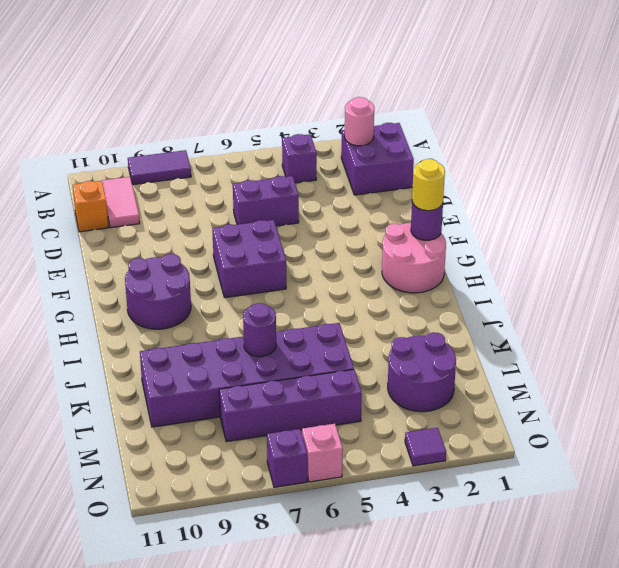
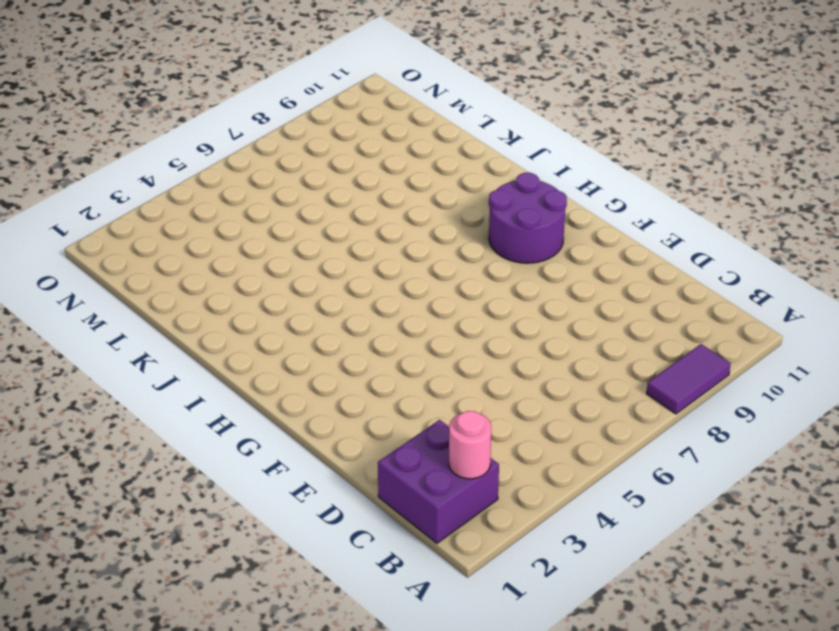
none -> purple brick B4 level 1
none -> pink tile B10:C10 level 1
none -> orange brick C11 level 1

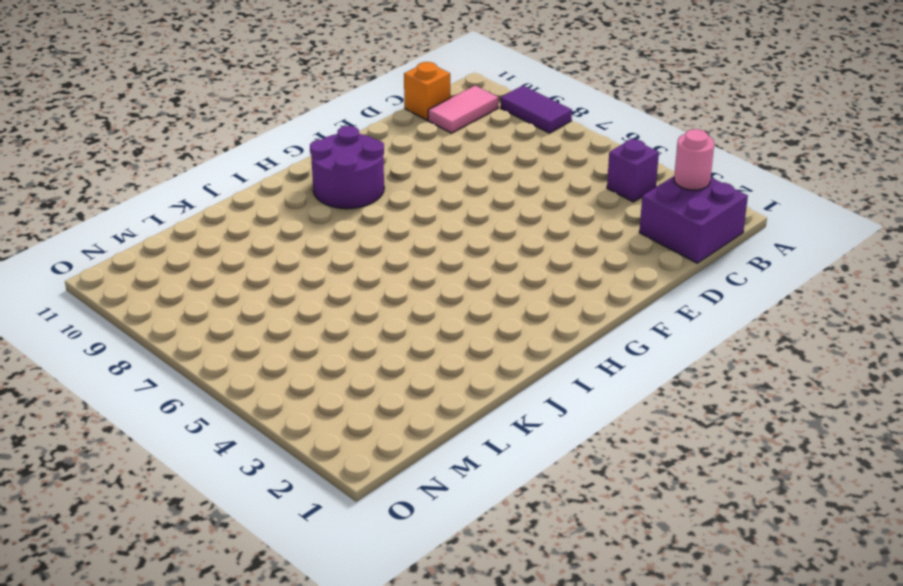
none -> purple brick D5:D6 level 1
none -> purple brick F6:G7 level 1
none -> pink round brick G1:H2 level 1

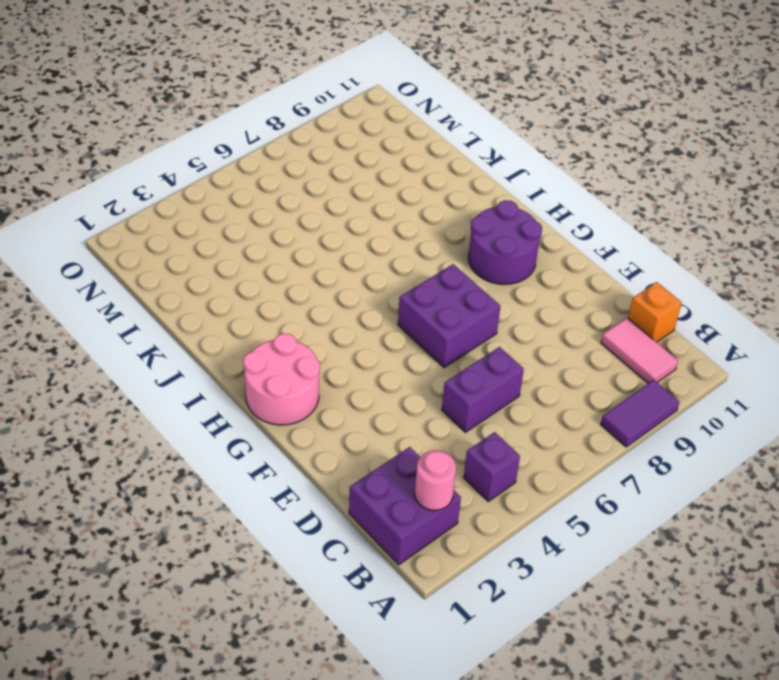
none -> purple brick K5:L10 level 1
none -> purple round brick L2:M3 level 1
none -> purple brick M5:M8 level 1

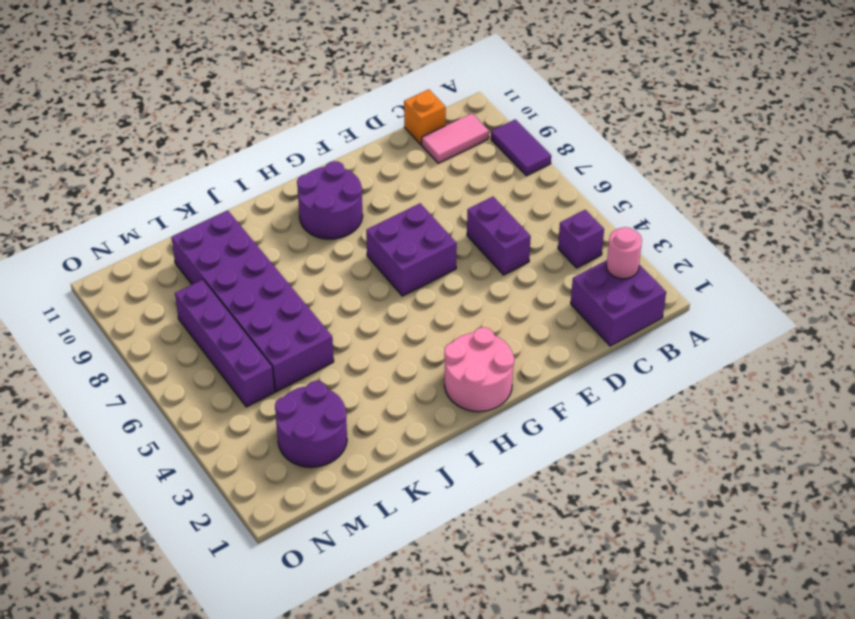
none -> purple tile O3 level 1
none -> pink brick O6 level 1
none -> purple brick O7 level 1

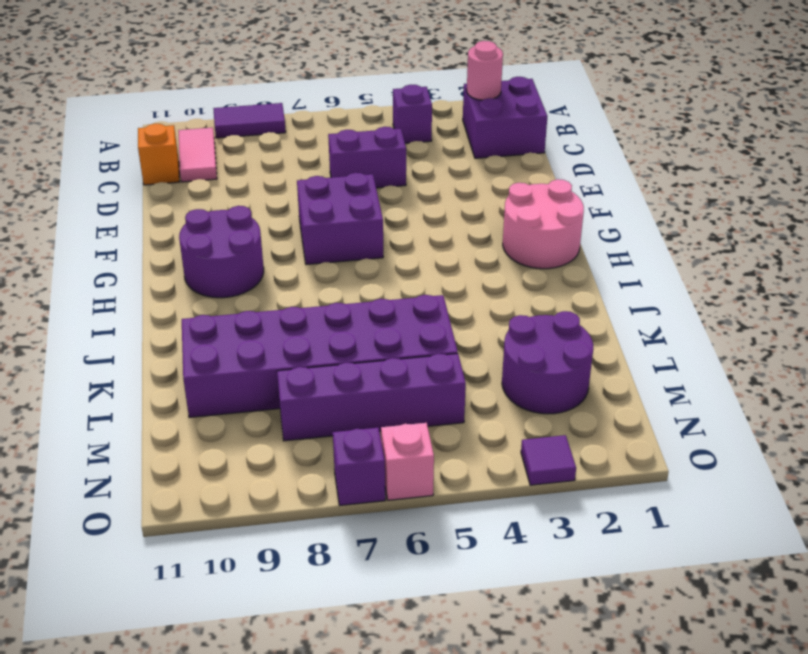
none -> purple round brick G1 level 2
none -> purple round brick K7 level 2
none -> yellow round brick G1 level 3

